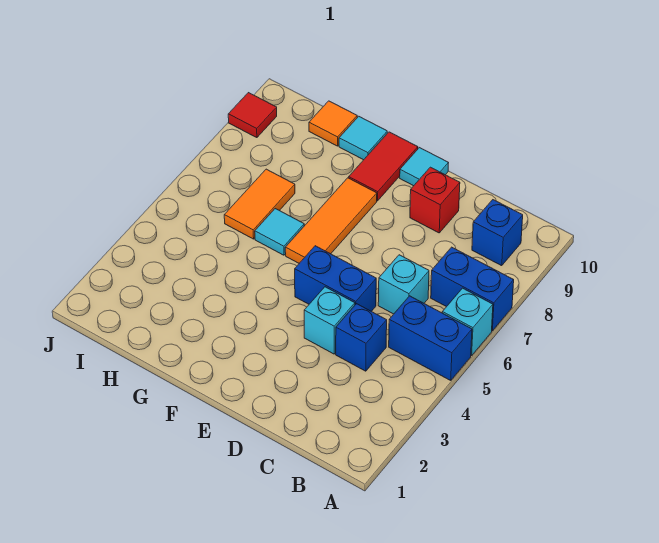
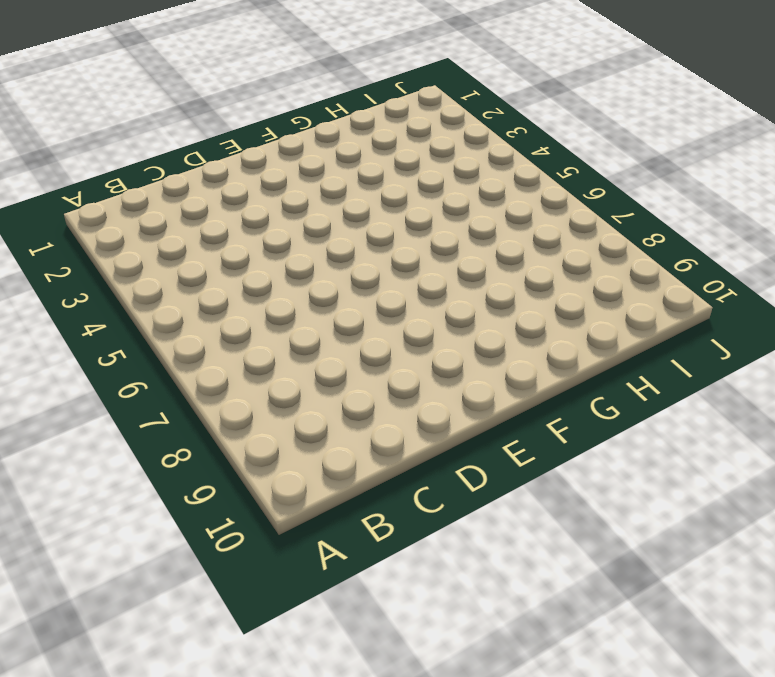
none -> blue brick A5:B5 level 1
none -> cyan brick A6 level 1
none -> blue brick A7:B7 level 1

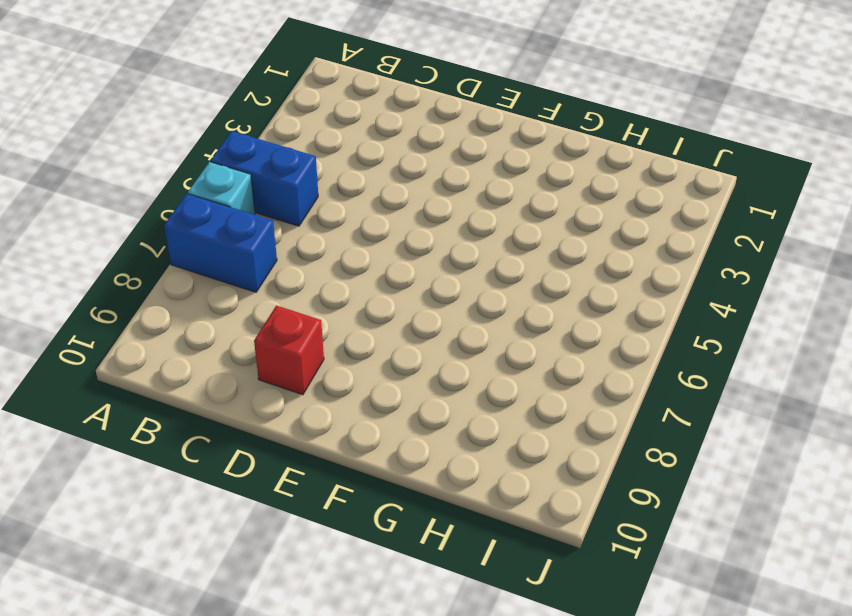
none -> blue brick B9 level 1
none -> blue brick C4 level 1
none -> cyan brick C6 level 1

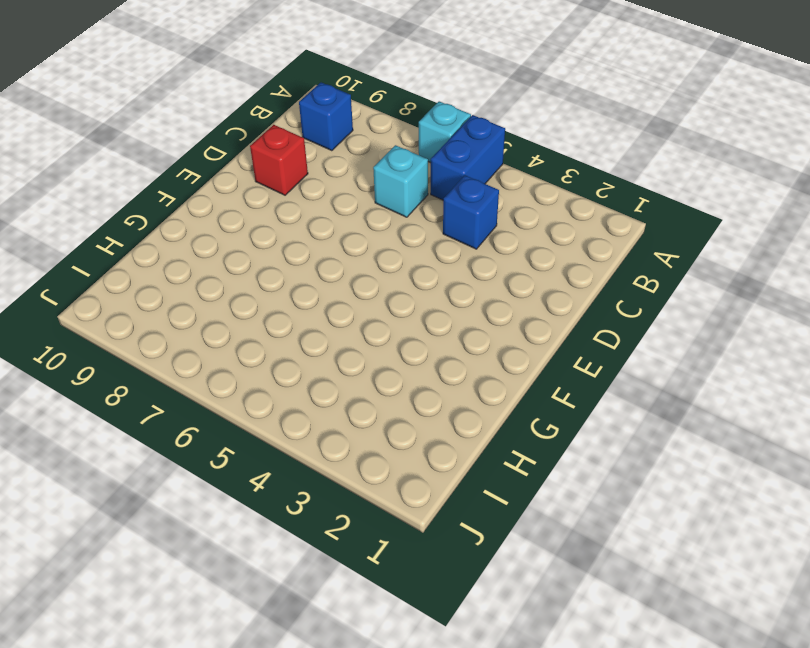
none -> blue brick A7:B7 level 1
none -> cyan brick D4 level 1
none -> blue brick D5:E5 level 1

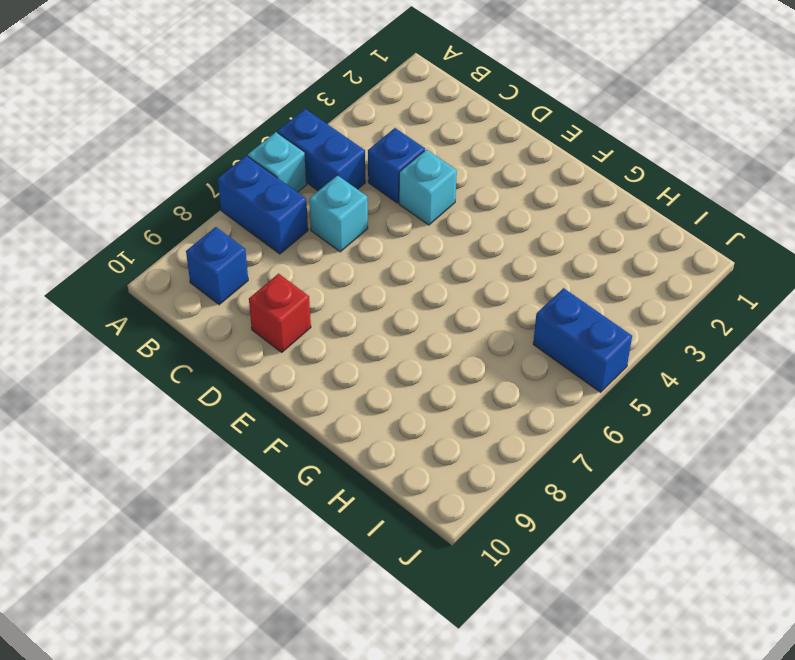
blue brick I5:J5 level 1 -> blue brick D5:E5 level 1
none -> cyan tile E10 level 1
none -> orange tile F6:F8 level 1
none -> red tile F9:F10 level 1

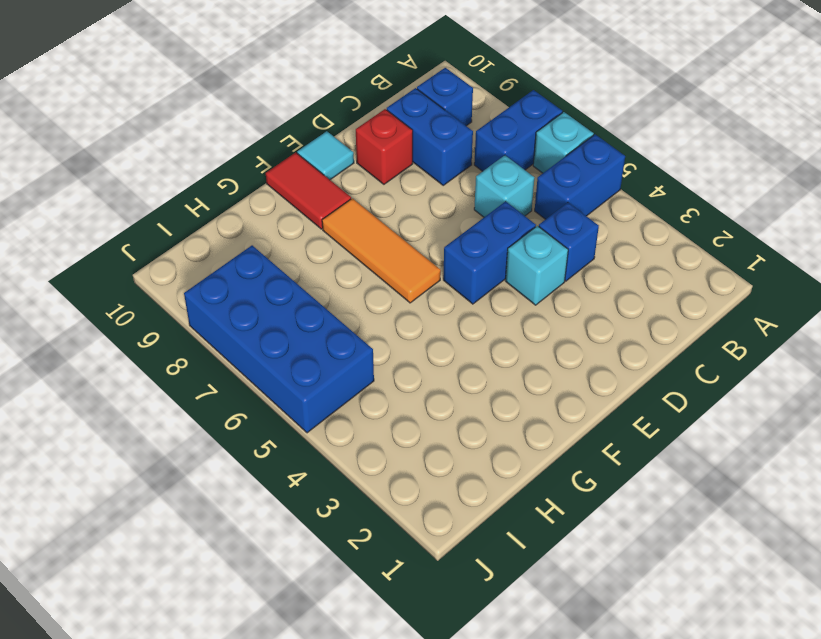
blue brick C8:C9 level 1 -> none
blue brick I5:J8 level 1 -> none
none -> cyan tile G6 level 1
none -> cyan tile G10 level 1
none -> orange tile H6:H7 level 1

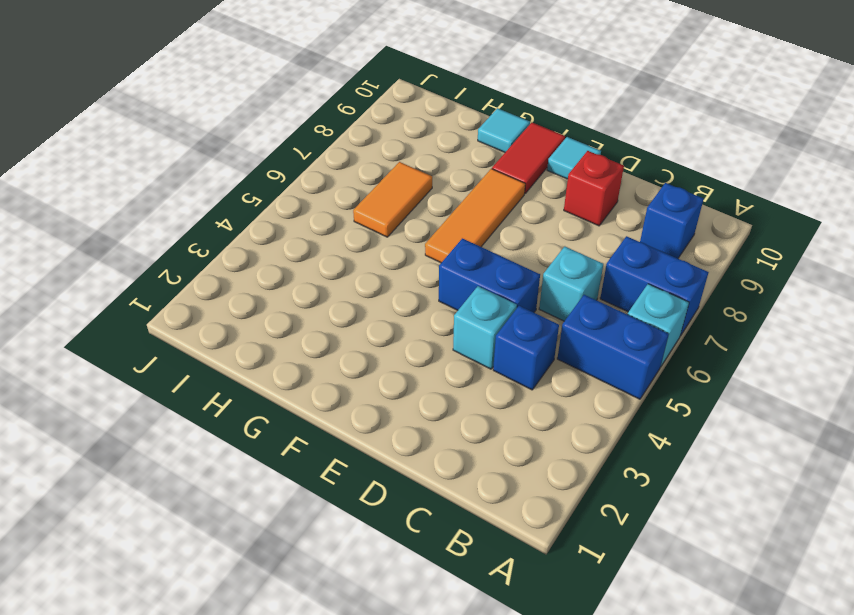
none -> cyan tile G6 level 1
none -> orange tile H10 level 1
none -> red tile J9 level 1

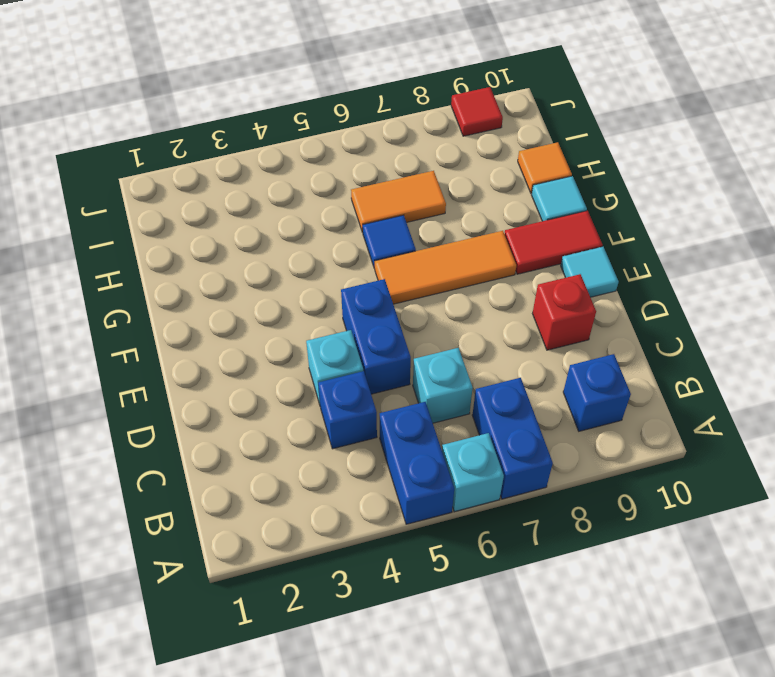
blue tile G6 level 1 -> cyan tile G6 level 1

